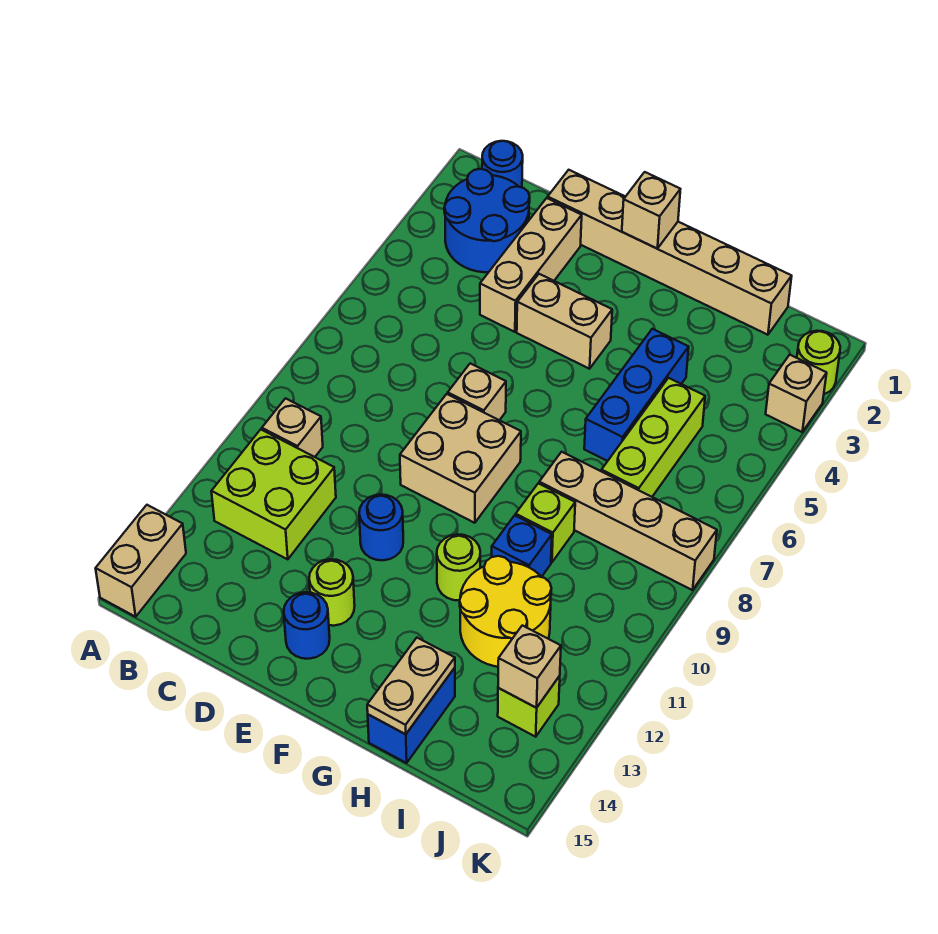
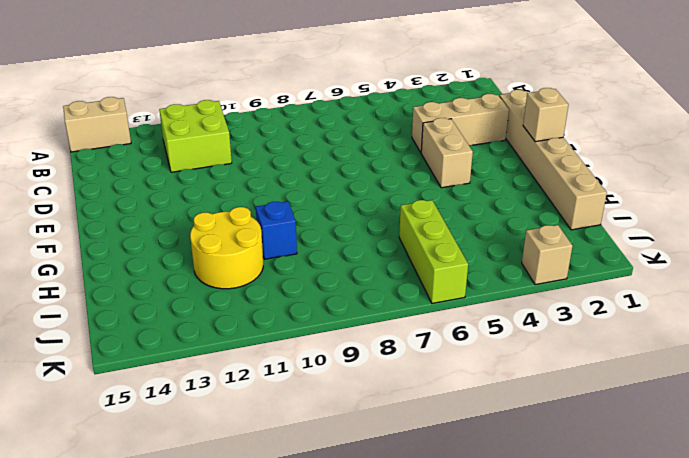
lime brick I6:K6 level 1 -> lime brick I5:I7 level 1
none -> blue round brick B1 level 1
none -> blue round brick B2:C3 level 1
none -> tan brick B10 level 1

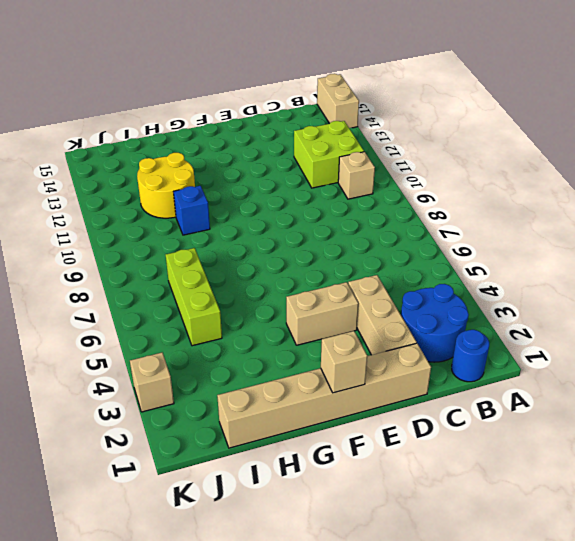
none -> tan brick E7 level 1
none -> tan brick E8:F9 level 1
none -> blue round brick E11 level 1

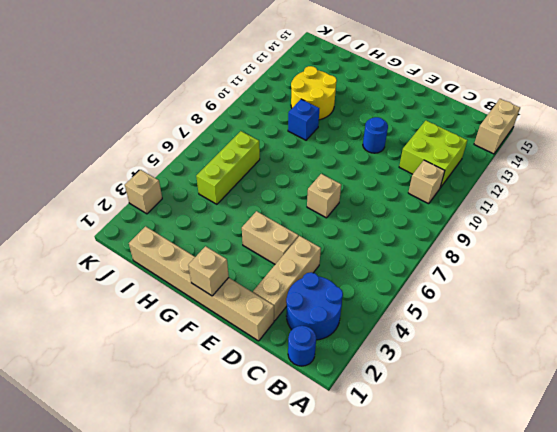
none -> tan brick E8:F9 level 1
none -> lime round brick E13 level 1
none -> blue round brick E14 level 1

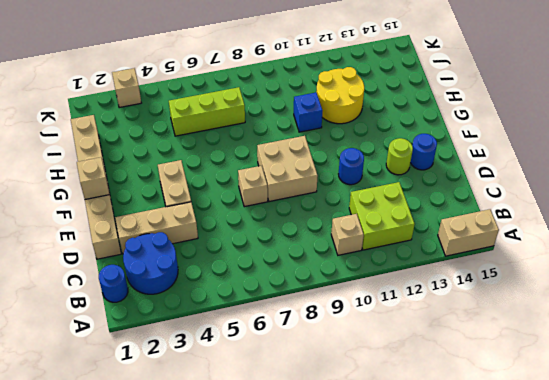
none -> lime round brick G11 level 1
none -> blue brick H4:H6 level 1
none -> tan brick H8:K8 level 1

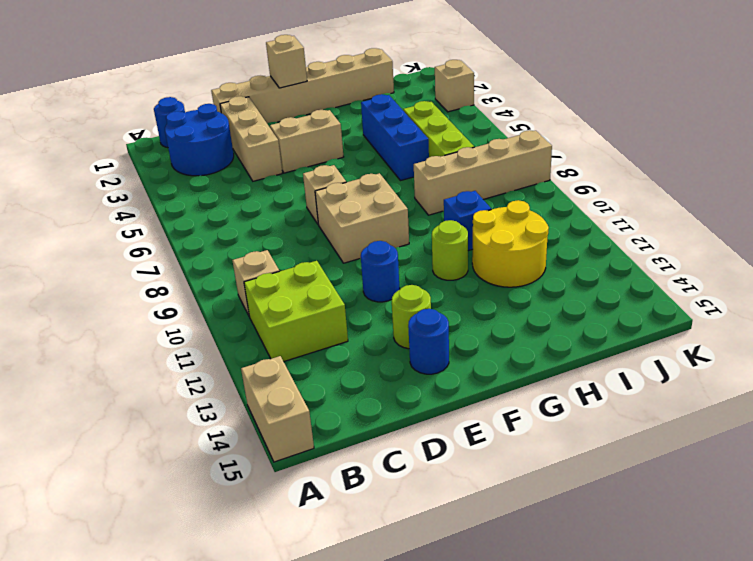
none -> lime brick H9 level 1
none -> blue brick H14:H15 level 1
none -> lime brick J13 level 1

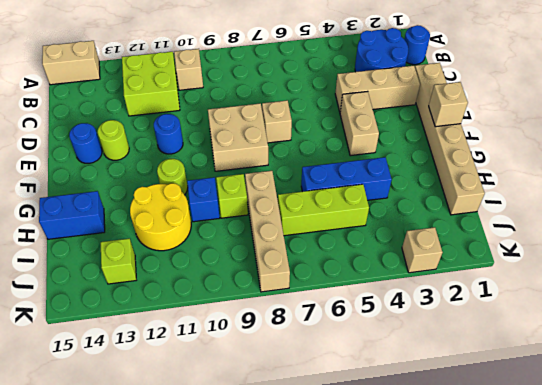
none -> lime round brick K2 level 1
none -> tan plate H14:H15 level 2
none -> tan brick J13 level 2

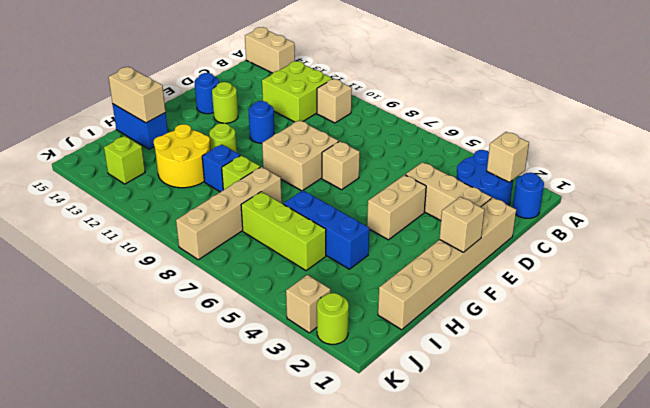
tan brick B2 level 2 -> tan brick J13 level 2
tan brick H14:H15 level 2 -> tan plate H14:H15 level 2

